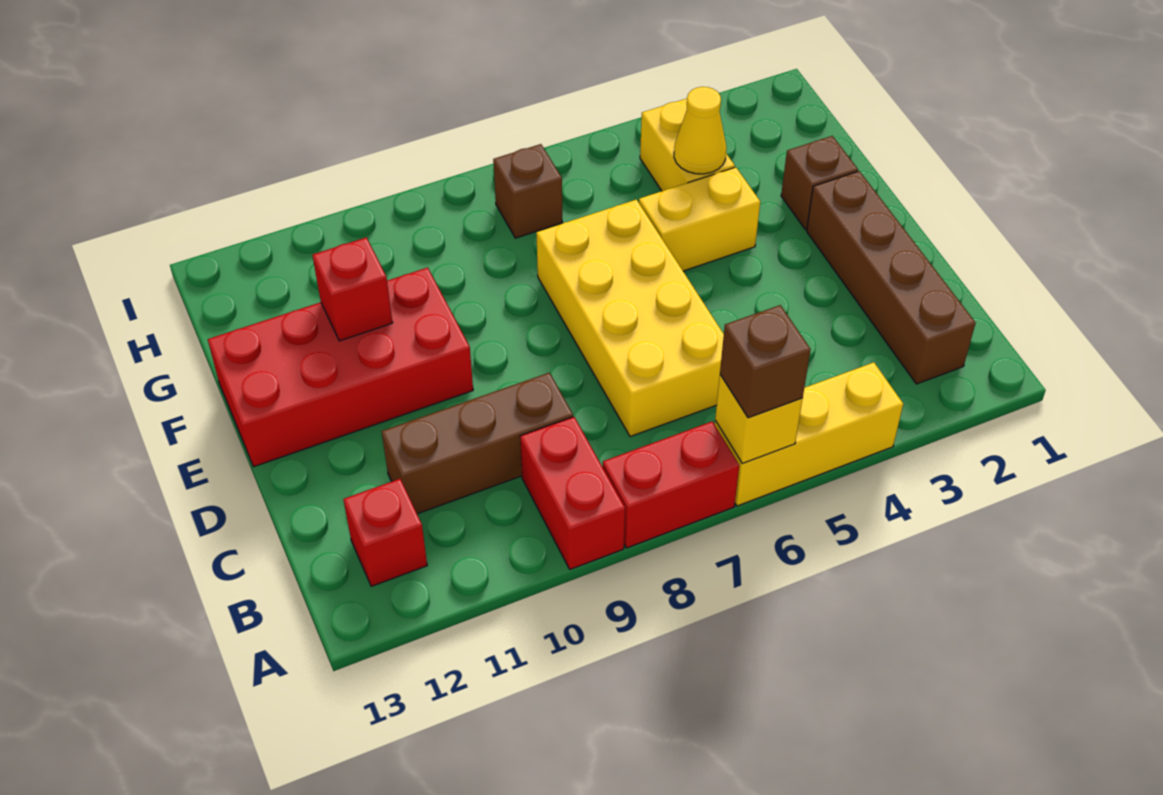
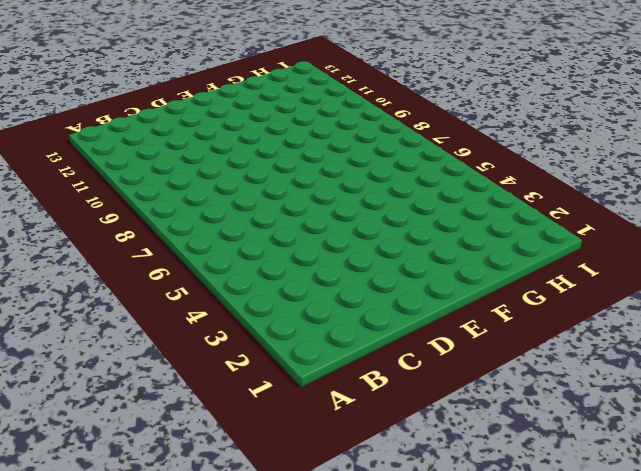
none -> yellow brick A4:A6 level 1
none -> red brick A7:A8 level 1
none -> red brick A9:B9 level 1

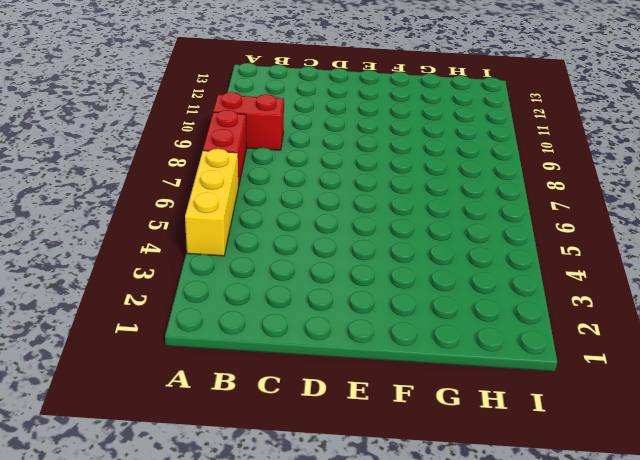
none -> brown brick B2:E2 level 1
none -> red brick B12 level 1
none -> yellow brick C6:F7 level 1

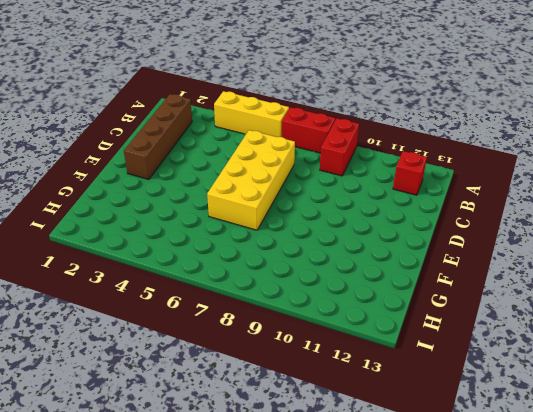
none -> brown brick C9:C11 level 1
none -> red brick E10:F13 level 1
none -> brown brick F2 level 1

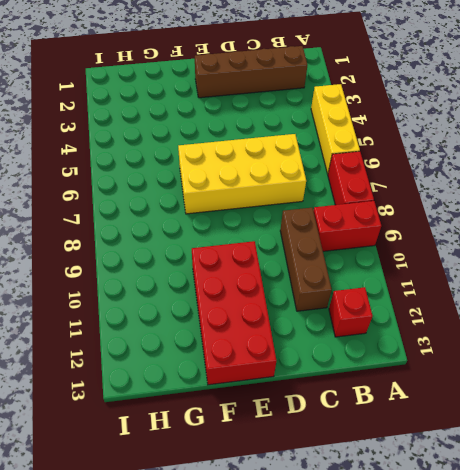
none -> brown brick F2 level 1
none -> yellow brick F4:F5 level 1
none -> yellow brick G4:H4 level 1

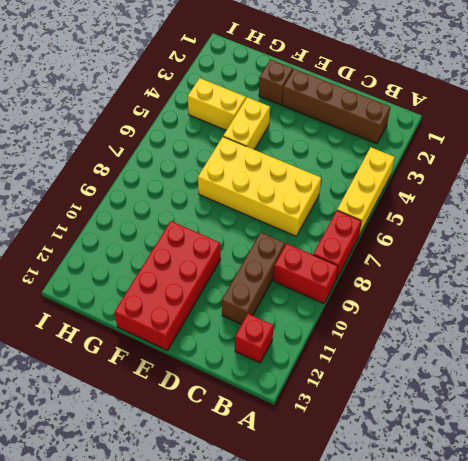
none -> brown brick H7 level 1
none -> yellow brick A6 level 2
none -> red brick F11 level 2

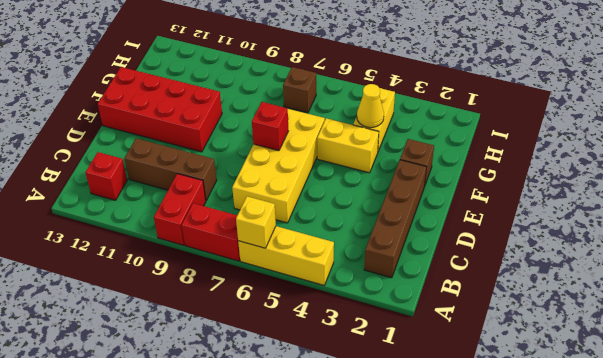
red brick E7 level 2 -> red brick F11 level 2
none -> brown brick A6 level 3

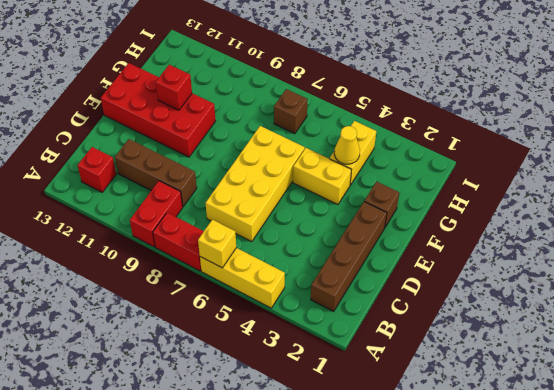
none -> brown brick A6 level 3

